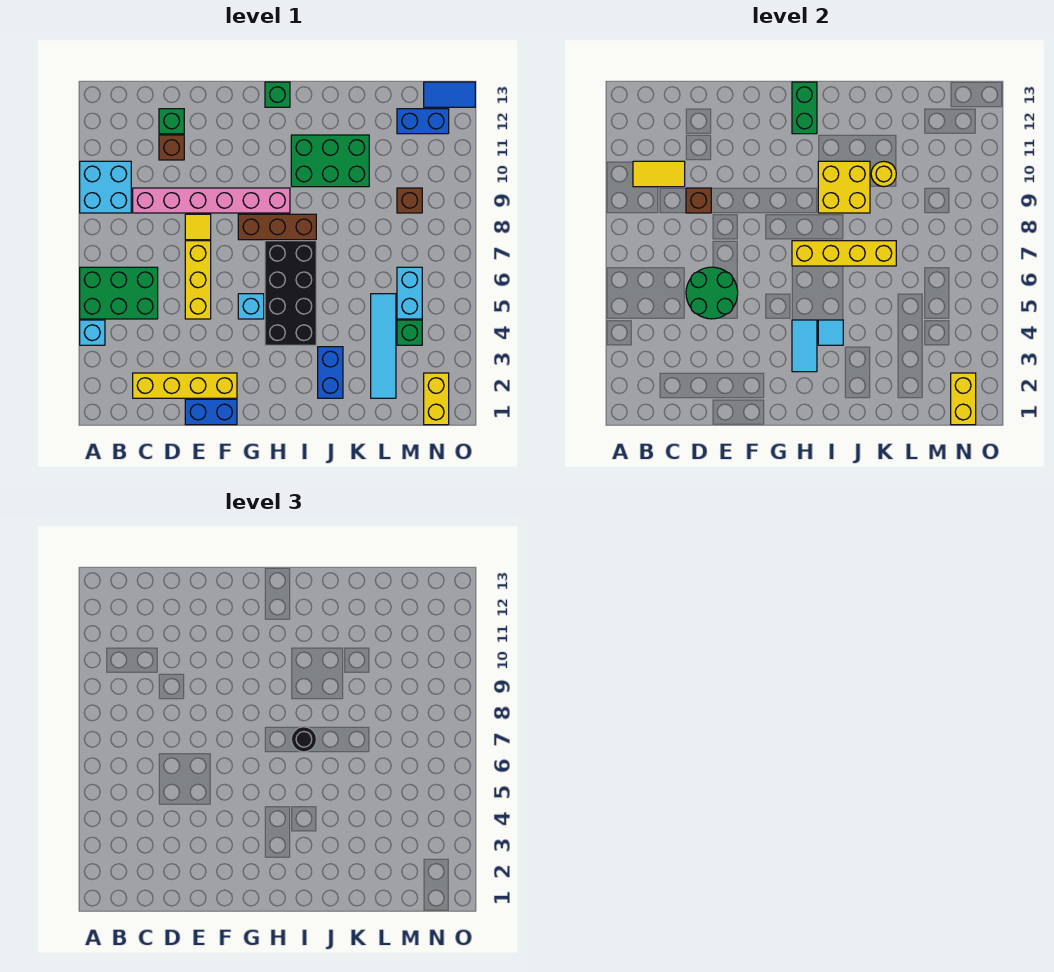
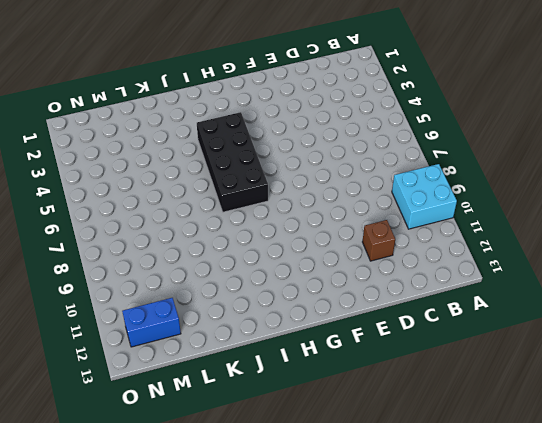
none -> cyan brick A4 level 1
none -> green brick A5:C6 level 1
none -> yellow brick C2:F2 level 1
none -> pink brick C9:H9 level 1

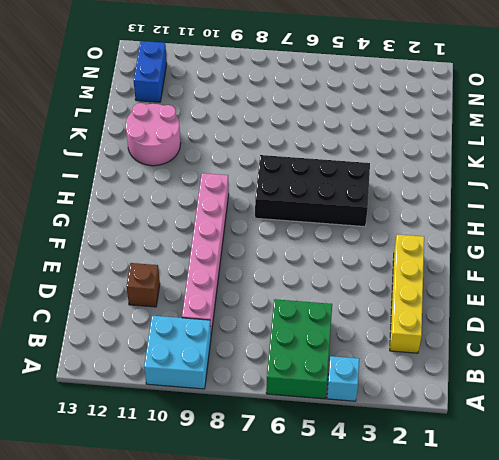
pink round brick J11:K12 level 1 -> green brick I10:K11 level 1
none -> green brick D12 level 1
none -> blue brick E1:F1 level 1
none -> yellow brick E5:E7 level 1
none -> yellow tile E8 level 1

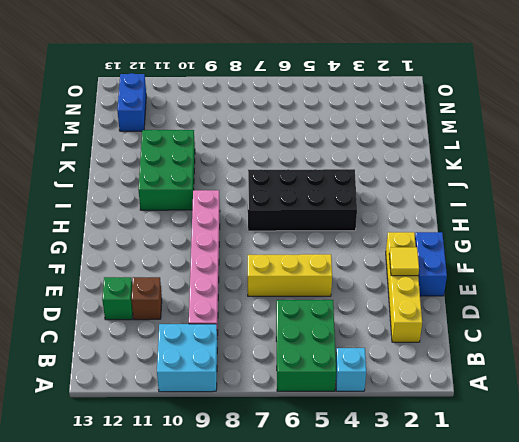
yellow tile E2 level 2 -> yellow tile E8 level 1
none -> cyan brick G5 level 1
none -> brown brick G8:I8 level 1
none -> green brick H13 level 1
none -> blue brick J2:J3 level 1

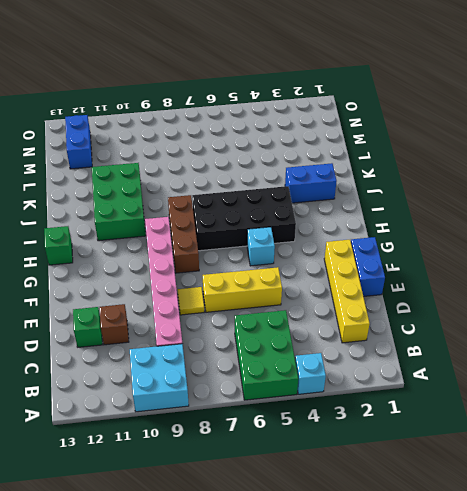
none -> cyan tile L2:L5 level 1
none -> green brick M4 level 1
none -> cyan brick M5:M6 level 1
none -> brown brick M9 level 1

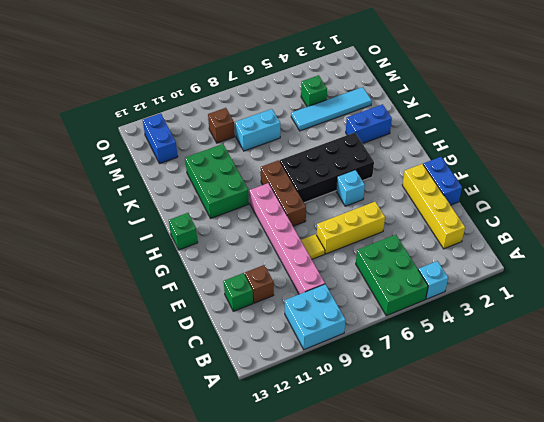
cyan brick L7:L8 level 1 -> cyan brick M5:M6 level 1
none -> yellow brick N1:N2 level 1
none -> blue tile N13:O13 level 1
none -> yellow tile B10:C10 level 2
none -> green round brick D5:E6 level 2

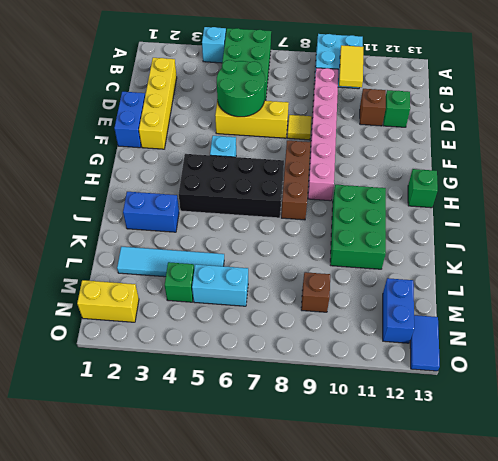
none -> brown brick D9 level 2
none -> cyan tile H3:H4 level 2
none -> yellow brick H7:K7 level 2
none -> green brick H12:H13 level 2

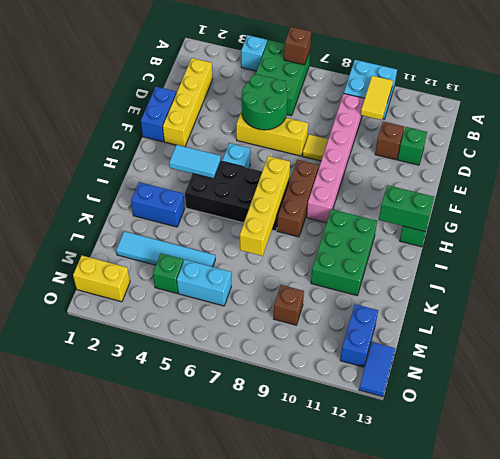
brown brick A6 level 2 -> brown brick D9 level 2
none -> cyan tile I4 level 2
none -> yellow brick I9:J10 level 2
none -> yellow round brick K10 level 2
none -> yellow brick N1:N2 level 2

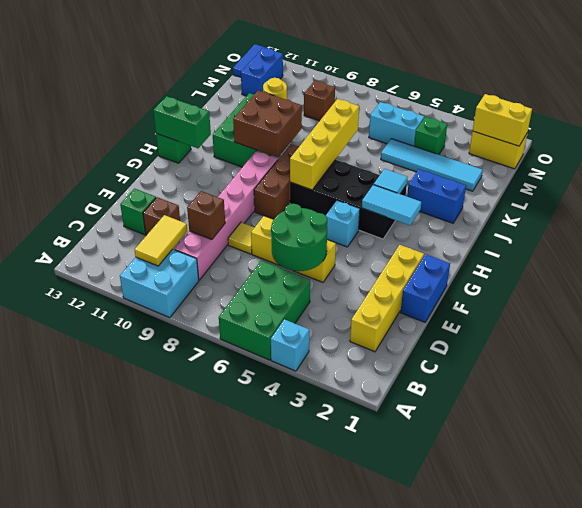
brown brick I9:J10 level 2 -> yellow brick I9:J10 level 2
none -> black round brick I7 level 3

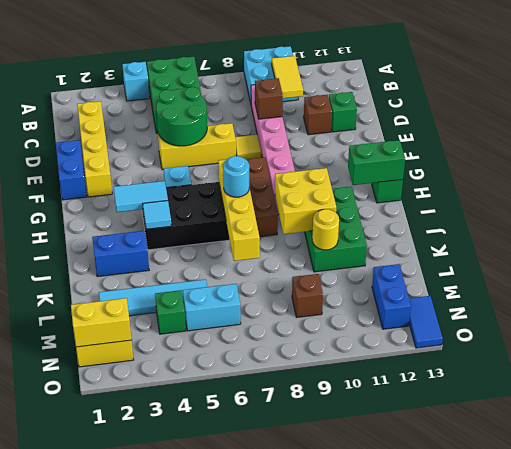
cyan round brick I7 level 3 -> black round brick I7 level 3

